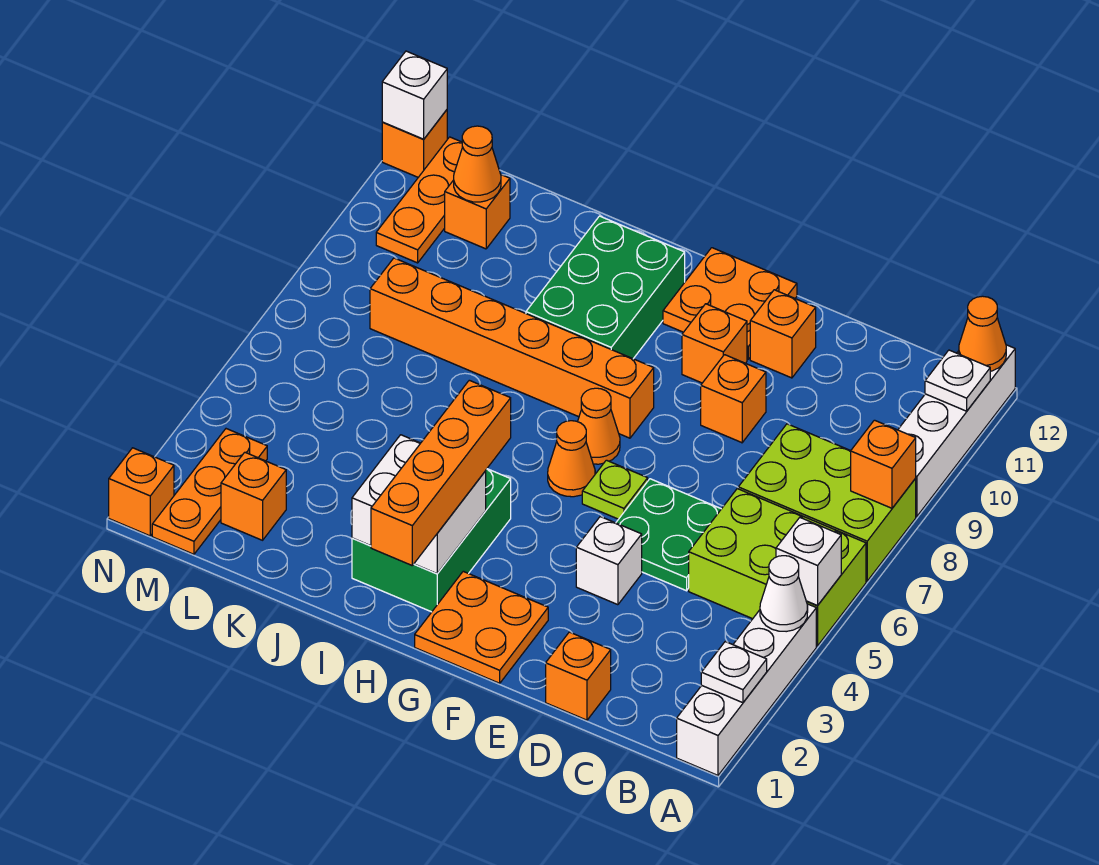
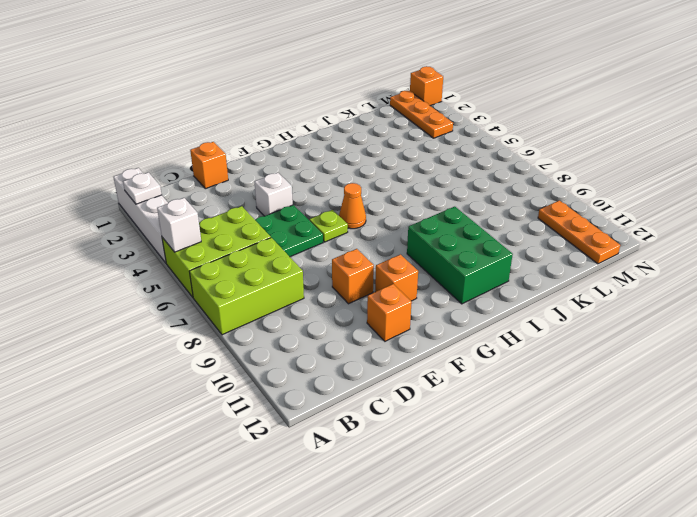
none -> white brick A9:A12 level 1
none -> orange plate F1:G2 level 1
none -> orange plate F11:G12 level 1
none -> orange cone G7 level 1

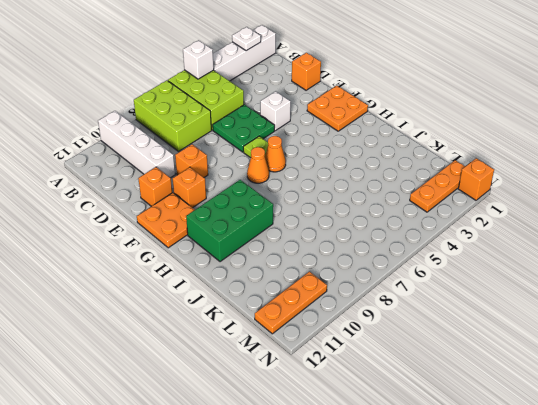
white brick A10:D10 level 1 -> white brick A9:A12 level 1
none -> orange brick G8:L8 level 1
none -> green brick H2:I4 level 1
none -> orange brick L2 level 1
none -> orange brick L11 level 1

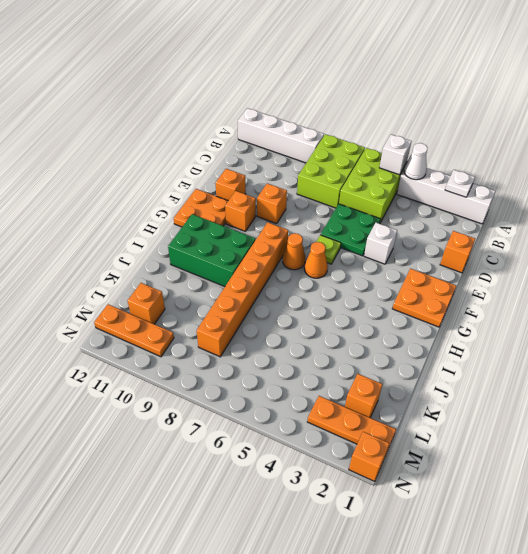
none -> green brick H2:I4 level 1
none -> orange brick N12 level 1
none -> orange brick A8 level 2
none -> white plate A11 level 2

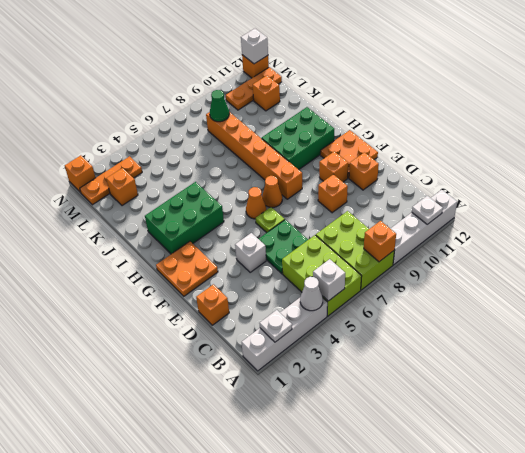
green cone L8 level 2 -> none
none -> orange cone A12 level 2
none -> white brick H2:I3 level 2
none -> orange cone L11 level 2
none -> orange brick H1:H4 level 3

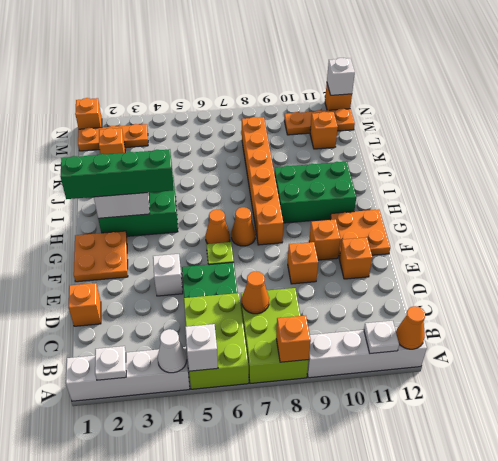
orange cone C7 level 2 -> orange cone L11 level 2
green brick H1:H4 level 3 -> orange brick H1:H4 level 3

